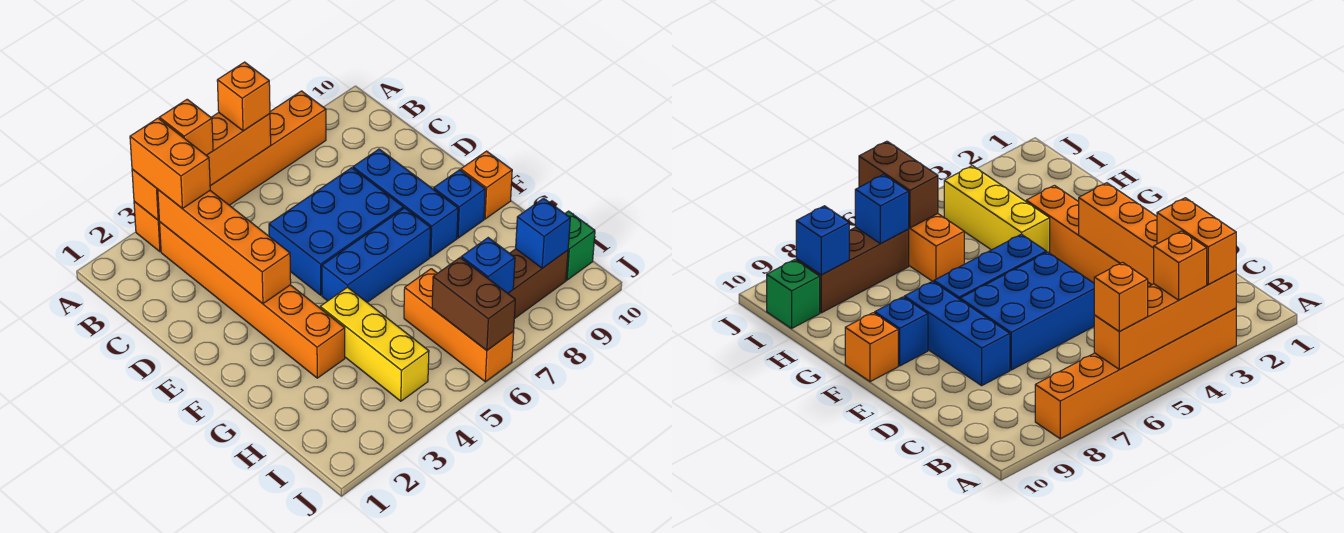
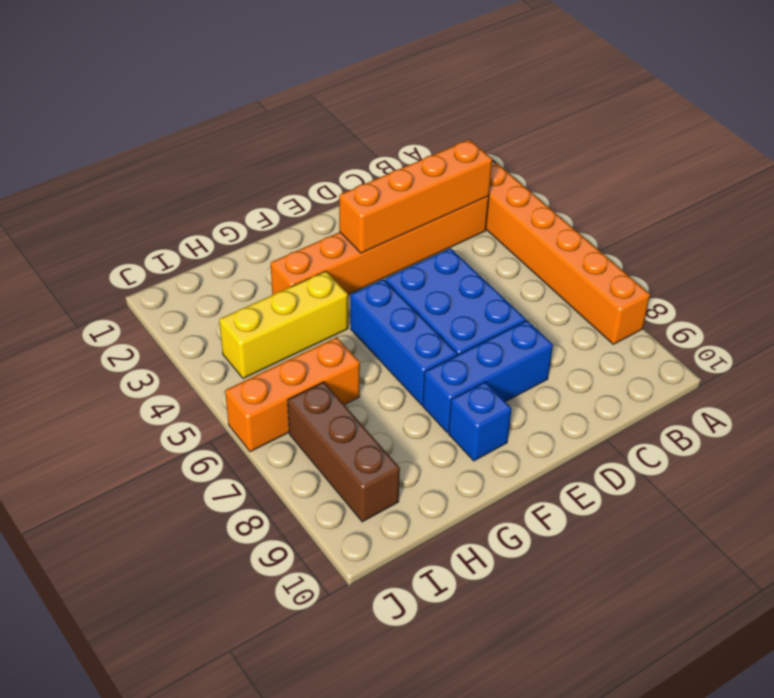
none -> orange brick F10 level 1
none -> green brick I10 level 1
none -> orange brick A3:A6 level 2

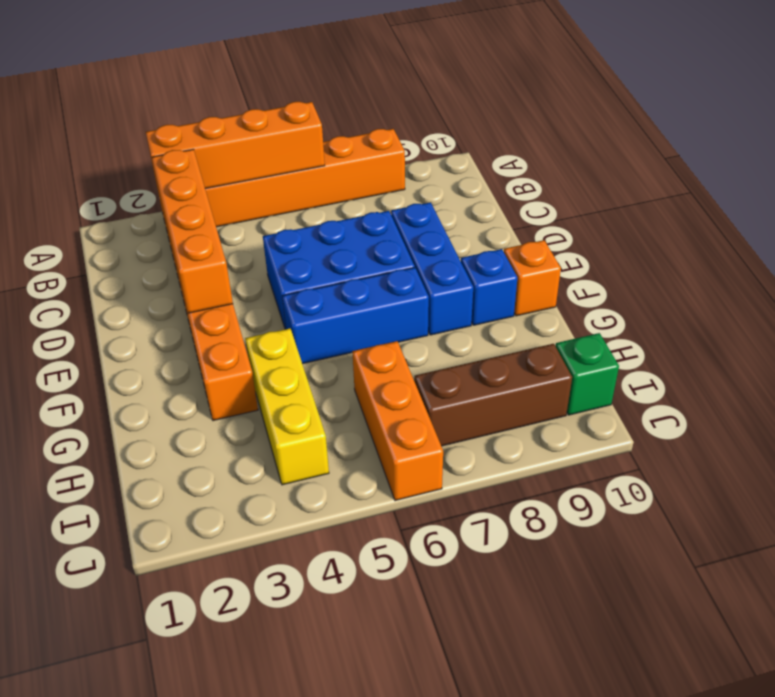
none -> brown brick I6:J6 level 2
none -> blue brick I7 level 2
none -> blue brick I9 level 2

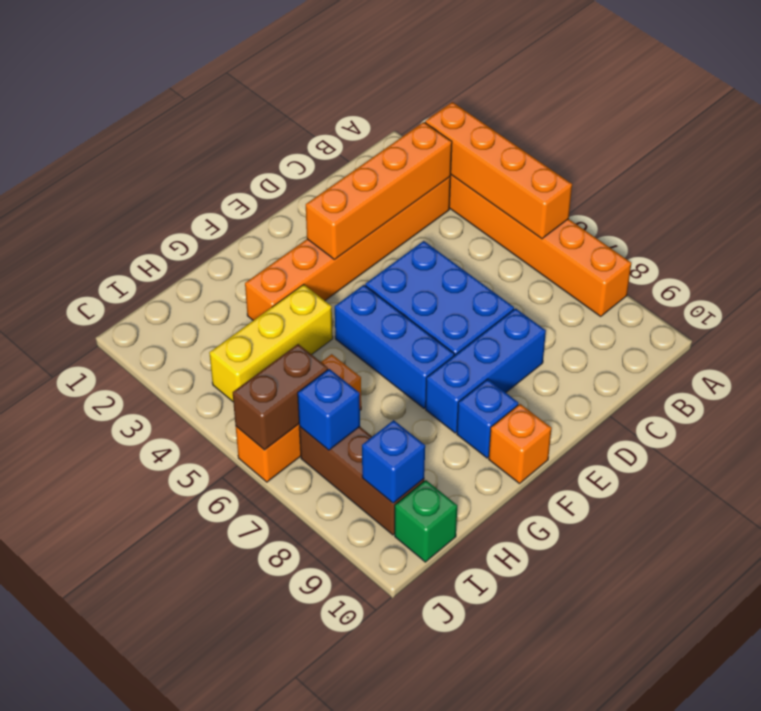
none -> orange brick A3:B3 level 3
none -> orange brick A4 level 3
none -> orange brick A6 level 3

